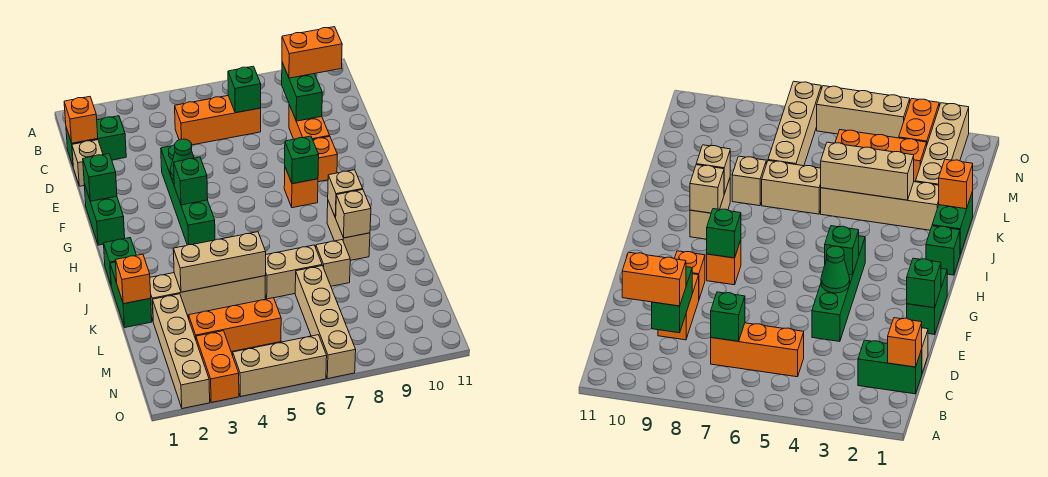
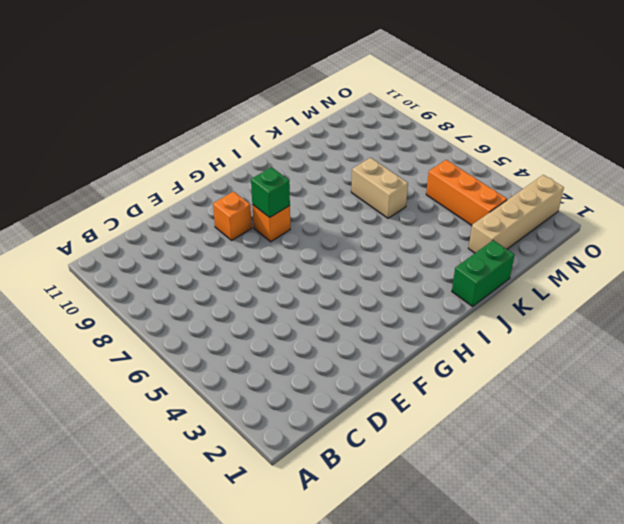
none -> green brick C1:C2 level 1
none -> orange brick C5:C7 level 1
none -> tan brick D1 level 1
none -> orange brick D9:E9 level 1

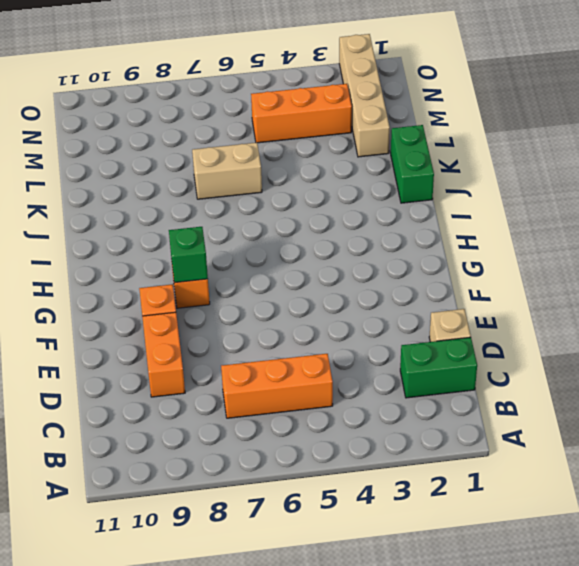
none -> green brick E4:H4 level 1
none -> green brick F1:G1 level 1
none -> green brick I1 level 1
none -> tan brick I9:J9 level 1

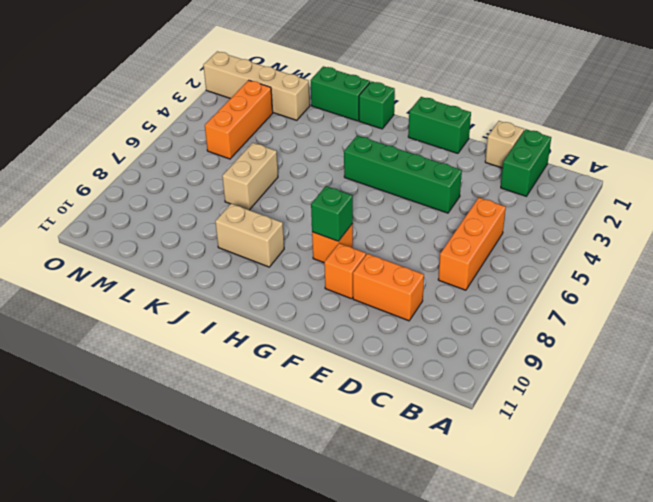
none -> tan brick K2:K5 level 1
none -> tan brick K8 level 1
none -> tan brick L7:O7 level 1
none -> orange brick N3:O3 level 1

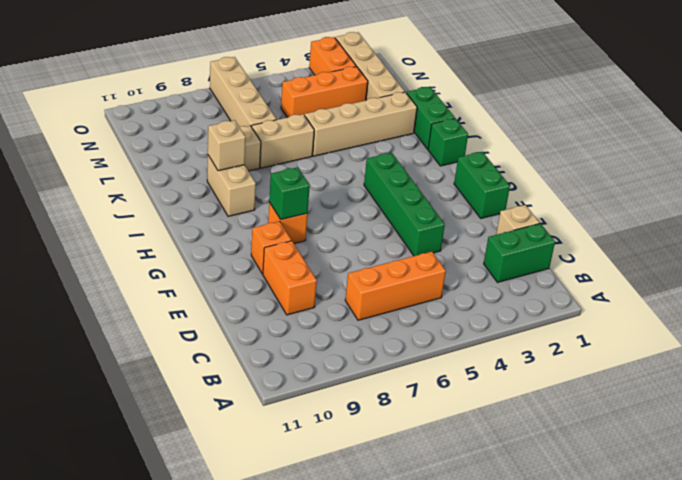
none -> tan brick O4:O6 level 1
none -> orange brick C1 level 2
none -> green brick C7 level 2
none -> green brick C9:D9 level 2

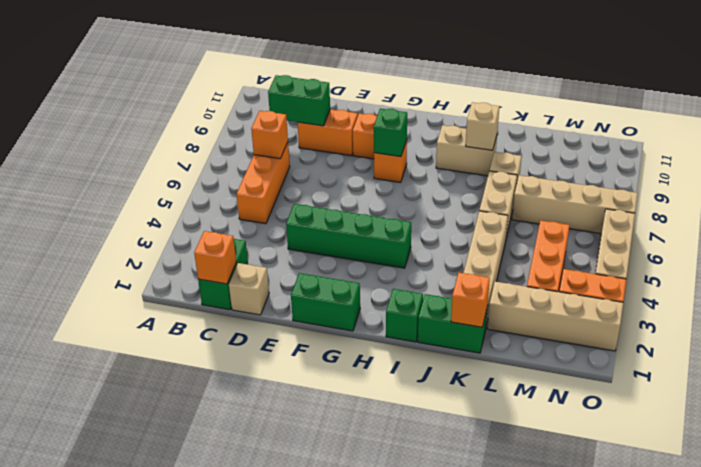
orange brick C7 level 2 -> green brick C7 level 2
none -> green brick F1 level 2
none -> green cone F4 level 2
none -> green brick G4 level 2
none -> tan brick I9 level 2

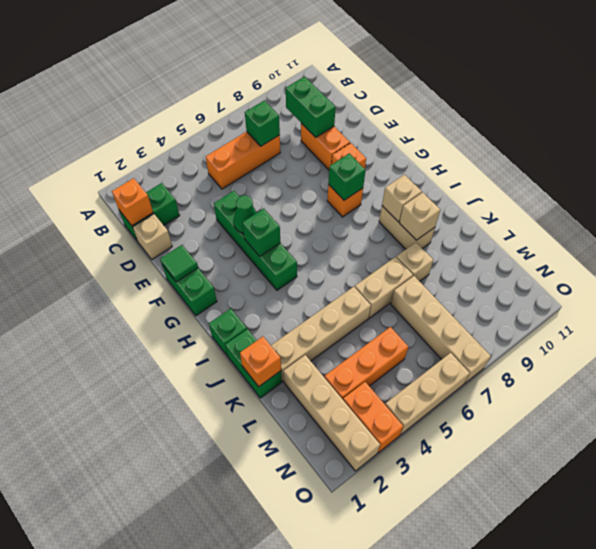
green tile F1 level 2 -> green brick F1 level 2
none -> tan brick K3:K5 level 2
none -> orange brick C9:C10 level 3

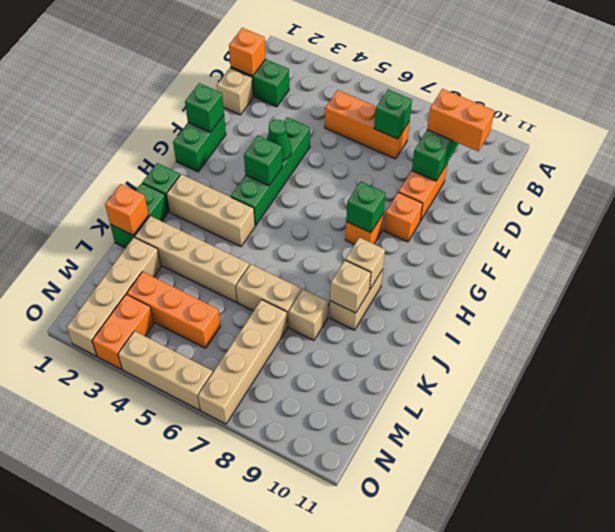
tan brick I2:I4 level 1 -> tan brick K3:K5 level 2

